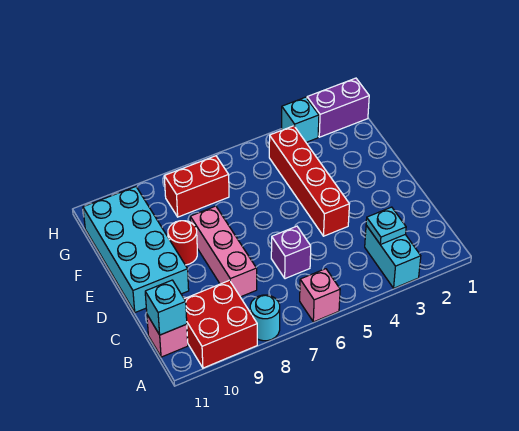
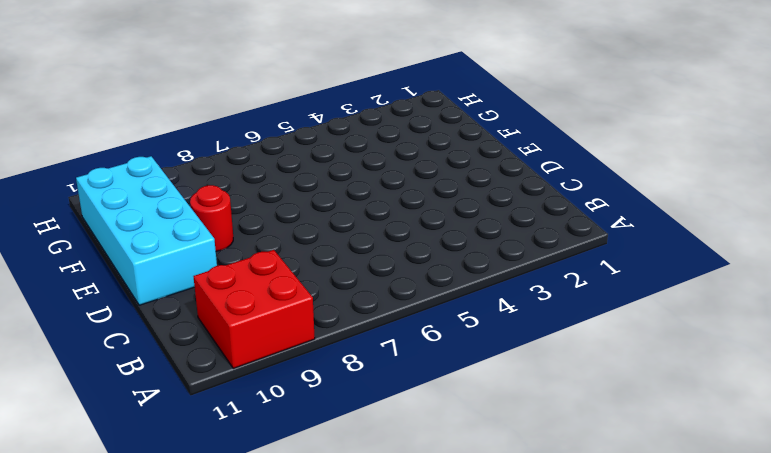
none -> cyan brick A3:B3 level 1
none -> pink brick A6 level 1
none -> cyan round brick A8 level 1

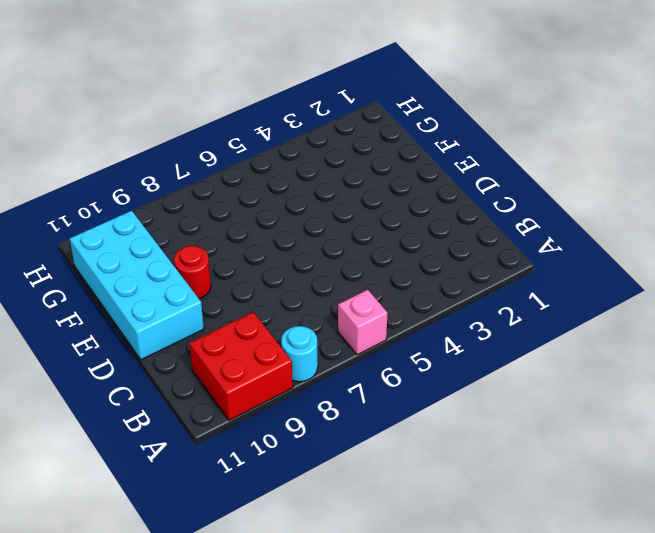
none -> cyan brick A3:B3 level 1
none -> pink brick B11 level 1
none -> purple brick C6 level 1

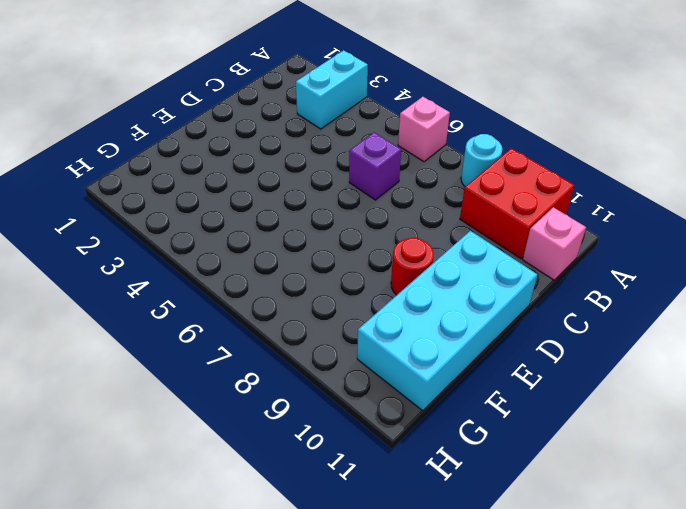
none -> pink brick C8:E8 level 1
none -> red brick D4:G4 level 1
none -> red brick G7:G8 level 1

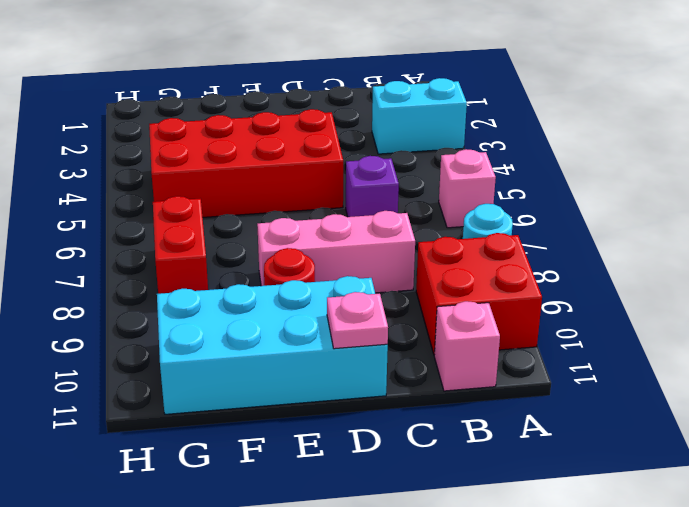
red brick D4:G5 level 1 -> red brick D4:G4 level 1
pink plate D11 level 2 -> none
none -> purple brick H1:H2 level 1
none -> cyan brick H3 level 1
none -> cyan plate B3 level 2

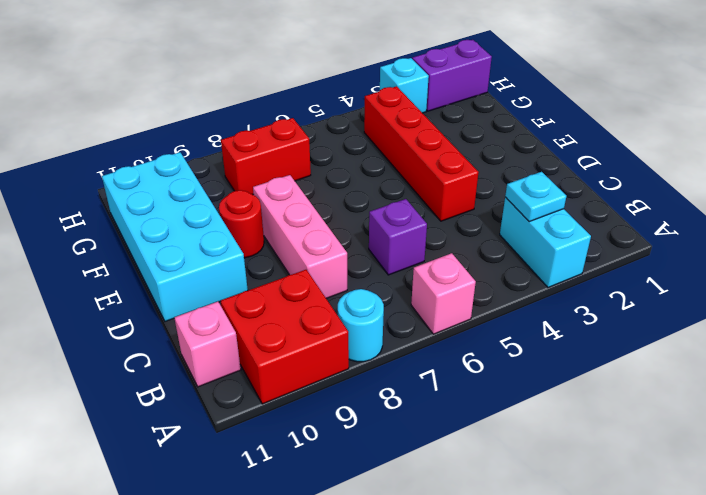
none -> cyan brick B11 level 2

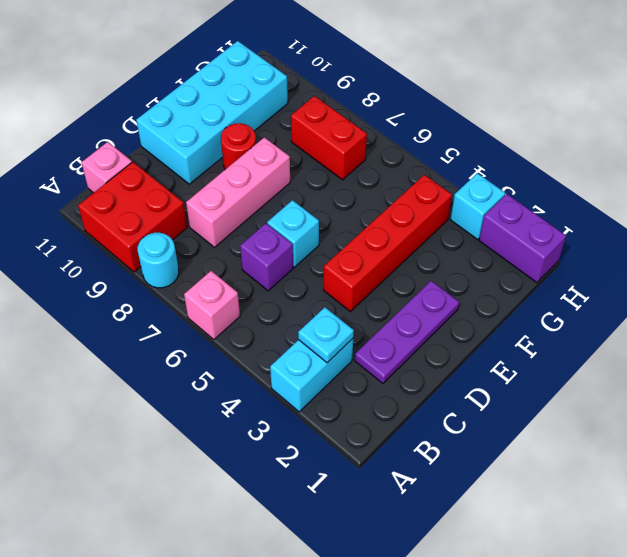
purple plate C2:E2 level 1 -> none
cyan brick D6 level 1 -> cyan brick B11 level 2

